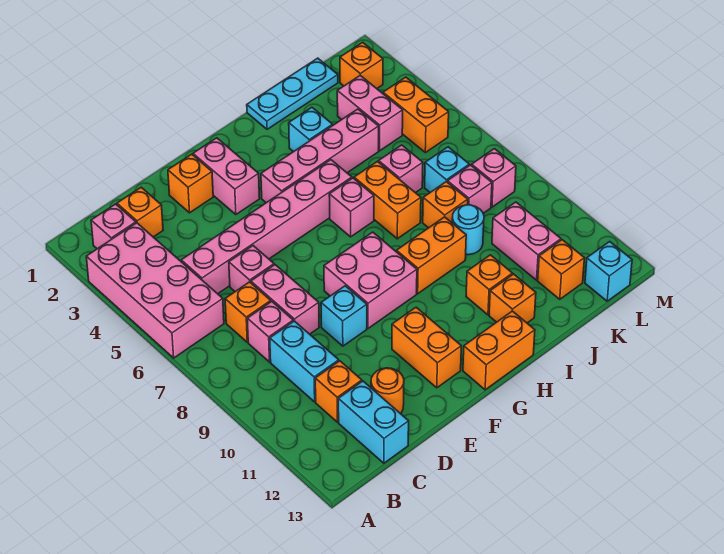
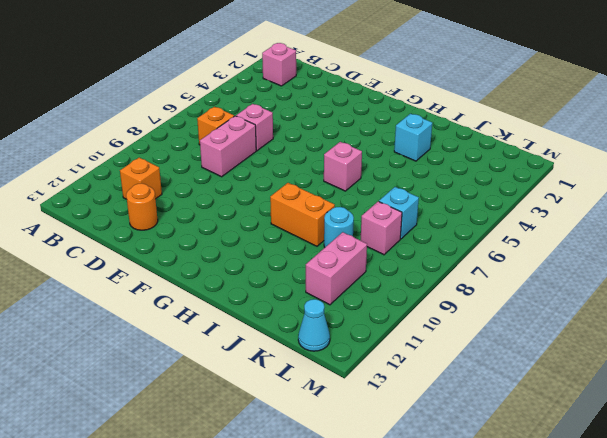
cyan cone L13 level 1 -> cyan brick L13 level 1
none -> pink brick A3:B6 level 1
none -> orange brick C2 level 1
none -> pink brick C5:H5 level 1
none -> pink brick C8 level 1

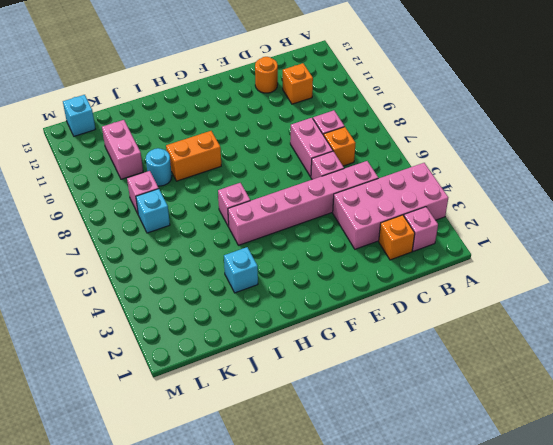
pink brick A3:D4 level 1 -> pink brick A3:B6 level 1
none -> cyan brick C9:C10 level 1
none -> cyan brick C12:C13 level 1
none -> orange brick E2 level 1
none -> cyan brick E9 level 1

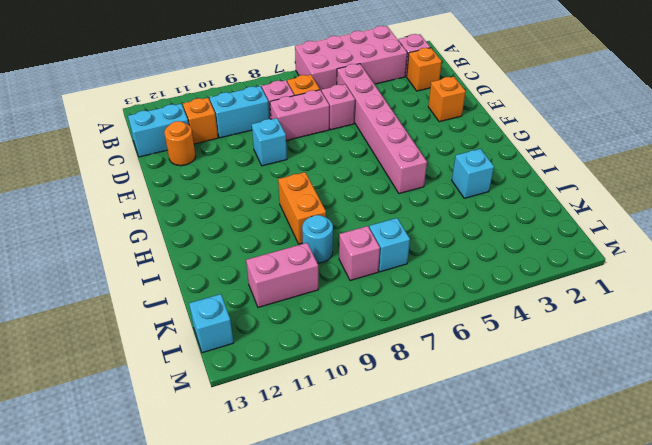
none -> pink brick F2:F3 level 1
none -> pink brick F8:G9 level 1
none -> orange brick F11:F12 level 1
none -> pink brick G4:J4 level 1

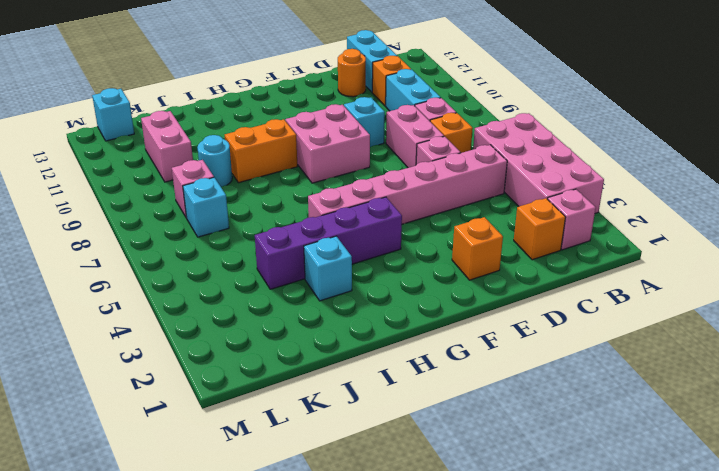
purple brick G4:J4 level 1 -> pink brick G4:J4 level 1
none -> pink brick F2:F3 level 1
none -> orange brick F11:F12 level 1
none -> orange brick G13:H13 level 1
none -> pink brick H6 level 1

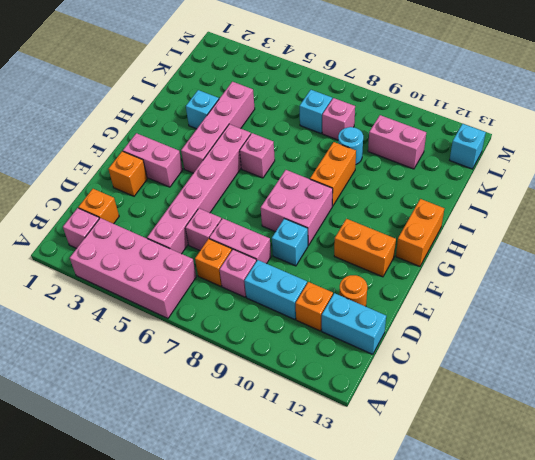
none -> cyan plate I1:K1 level 1
none -> orange brick I6:I7 level 1
none -> orange brick I11 level 1
none -> orange brick I12 level 1

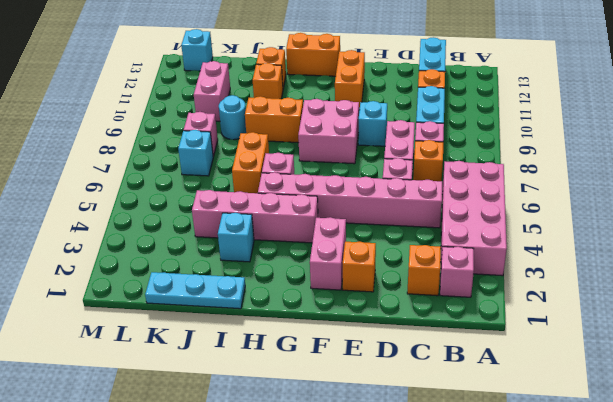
none -> orange round brick D12 level 1
none -> pink brick J6 level 1
none -> orange brick J8 level 1
none -> pink brick K3:K4 level 1

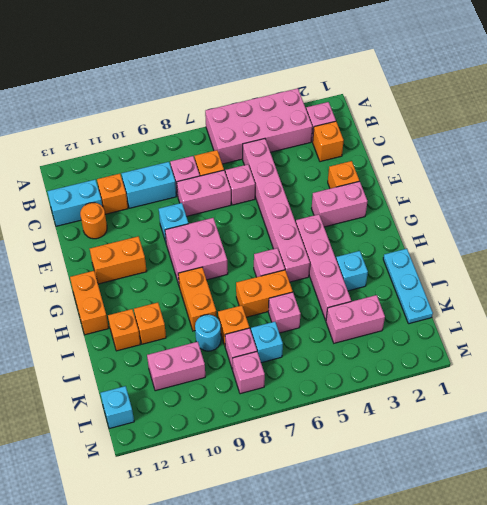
none -> orange brick K12 level 1
none -> orange brick L2 level 1
none -> orange brick L4:L5 level 1

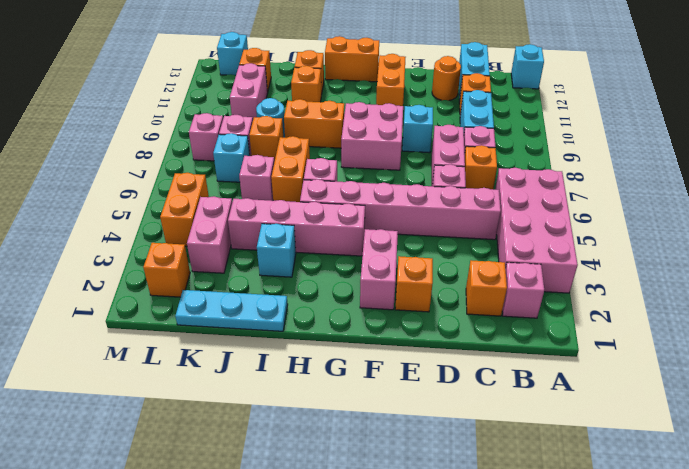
cyan brick A13 level 1 -> none

